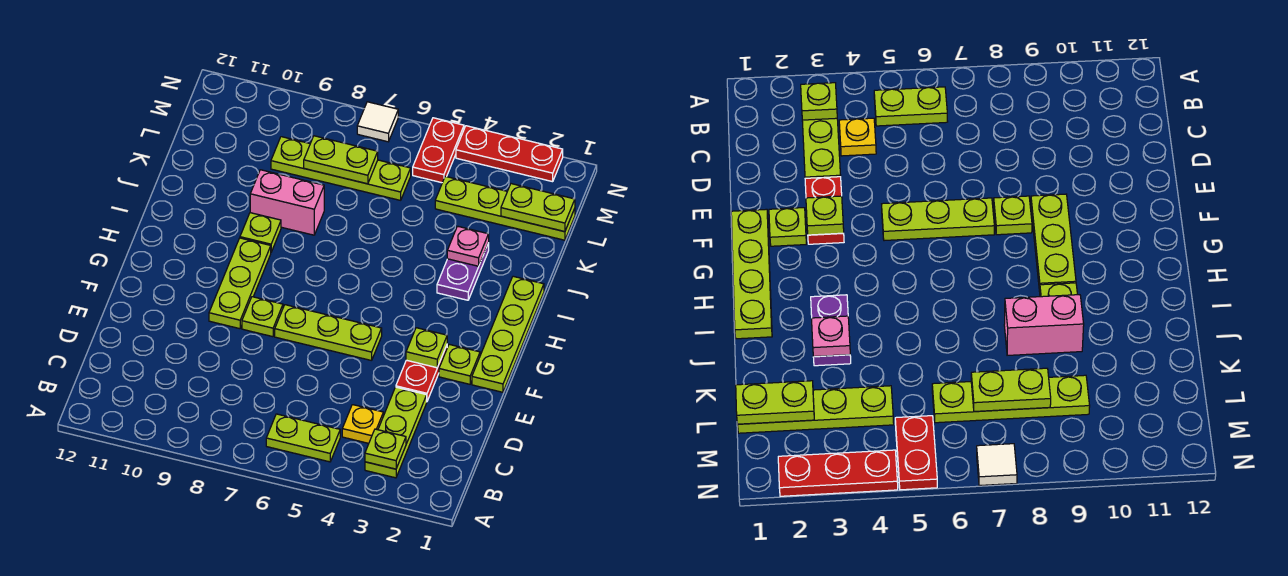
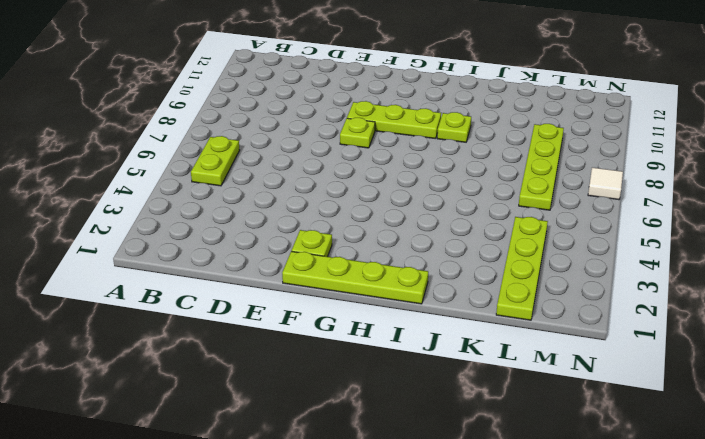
none -> lime plate B3:D3 level 1
none -> yellow plate C4 level 1
none -> red plate E3:F3 level 1

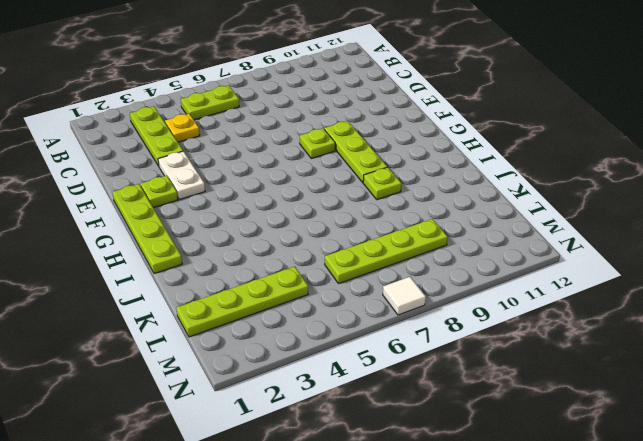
white plate E3:F3 level 1 -> red plate E3:F3 level 1
none -> lime plate F5:F7 level 1
none -> purple plate I3:J3 level 1
none -> pink brick J8:J9 level 1

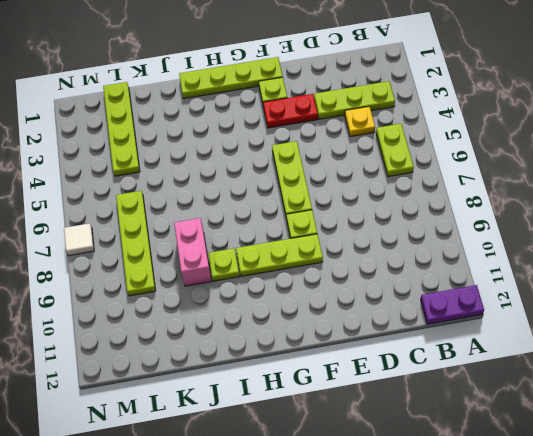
purple plate A12:B12 level 1 -> purple plate I3:J3 level 1
none -> red plate M5:N5 level 1
none -> red plate N2:N4 level 1
none -> lime plate B3 level 2

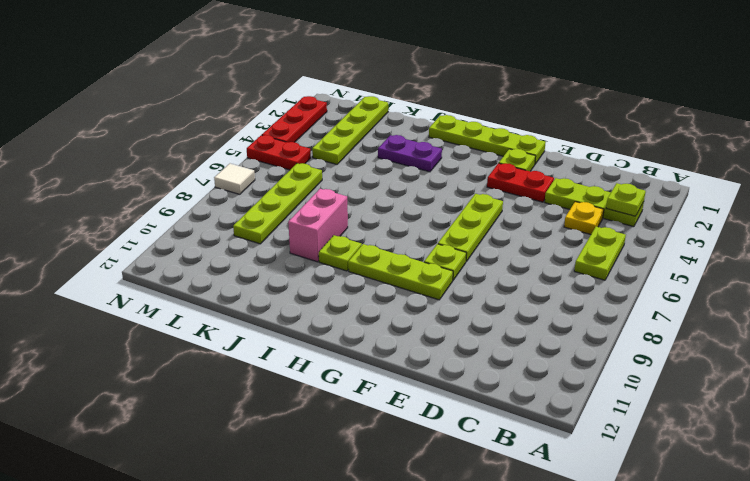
none -> lime plate F3 level 2
none -> pink plate J3 level 2
none -> lime plate L1:L2 level 2

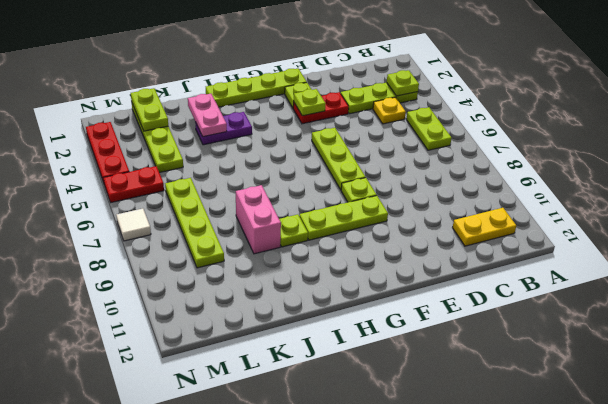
yellow plate B11:C11 level 1 -> none
pink plate J2:J3 level 2 -> pink plate J3 level 2
none -> lime plate L7:L8 level 2

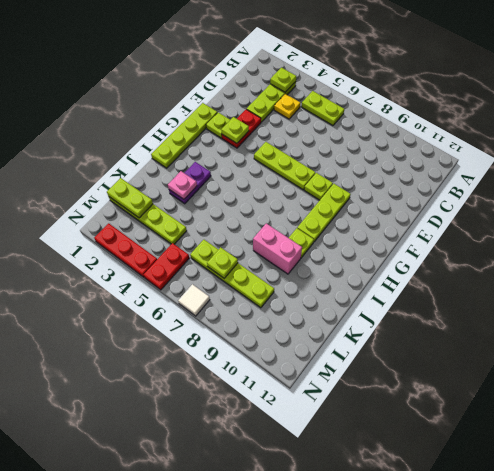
lime plate L7 level 2 -> lime plate L7:L8 level 2

